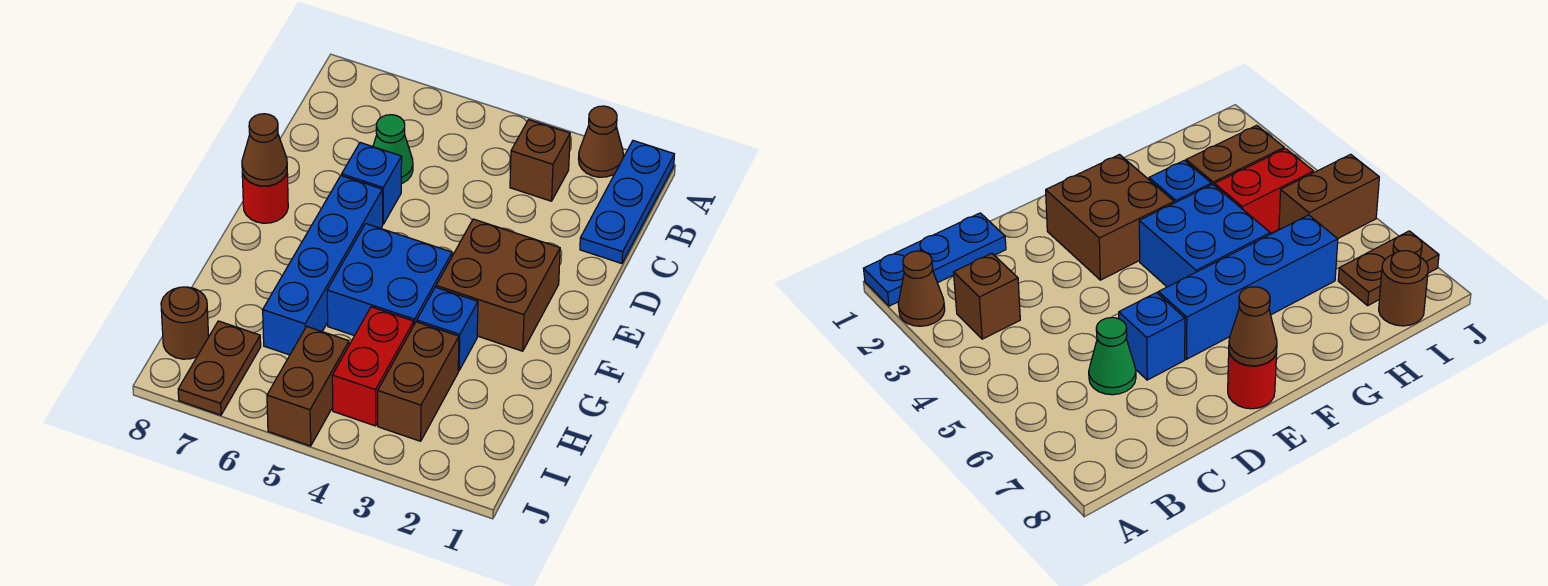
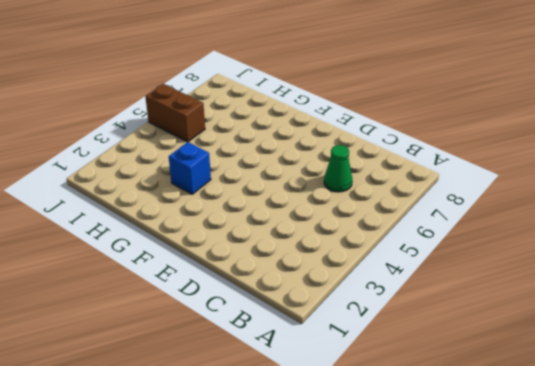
none -> blue plate A1:C1 level 1
none -> brown cone A2 level 1
none -> brown brick B3 level 1

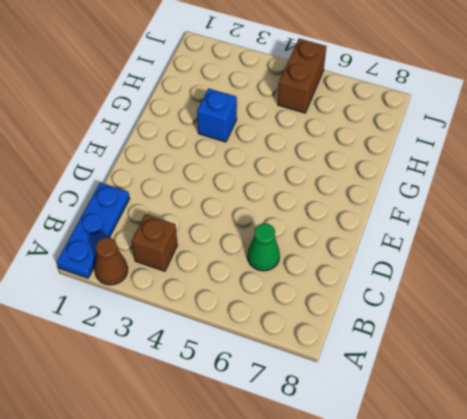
none -> blue brick D6 level 1
none -> brown brick E2:F3 level 1
none -> blue brick E6:H6 level 1

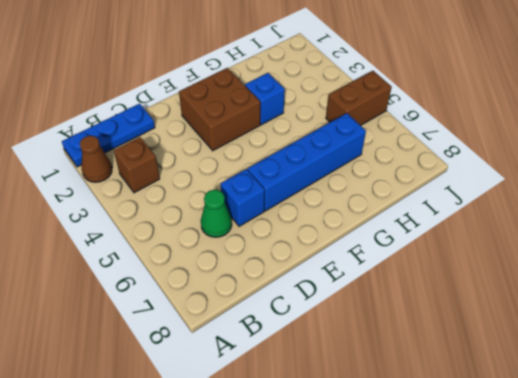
none -> red round brick E8 level 1
none -> blue brick F4:G5 level 1
none -> brown brick H3:I3 level 1

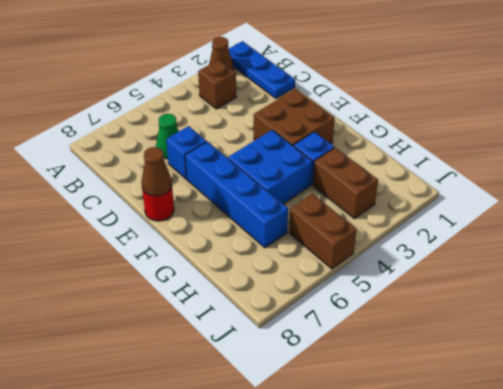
none -> red brick H4:I4 level 1
none -> brown plate I7:J7 level 1
none -> brown round brick I8 level 1

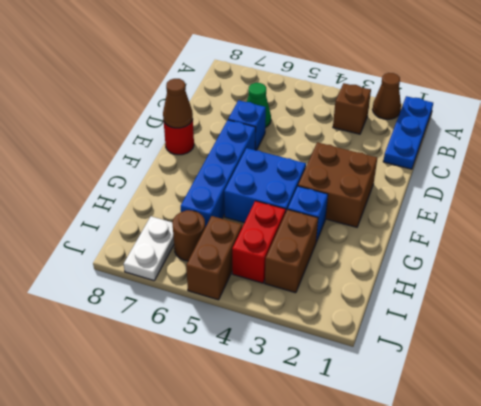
brown round brick I6 level 1 -> brown round brick I8 level 1
white plate I7:J7 level 1 -> brown plate I7:J7 level 1

